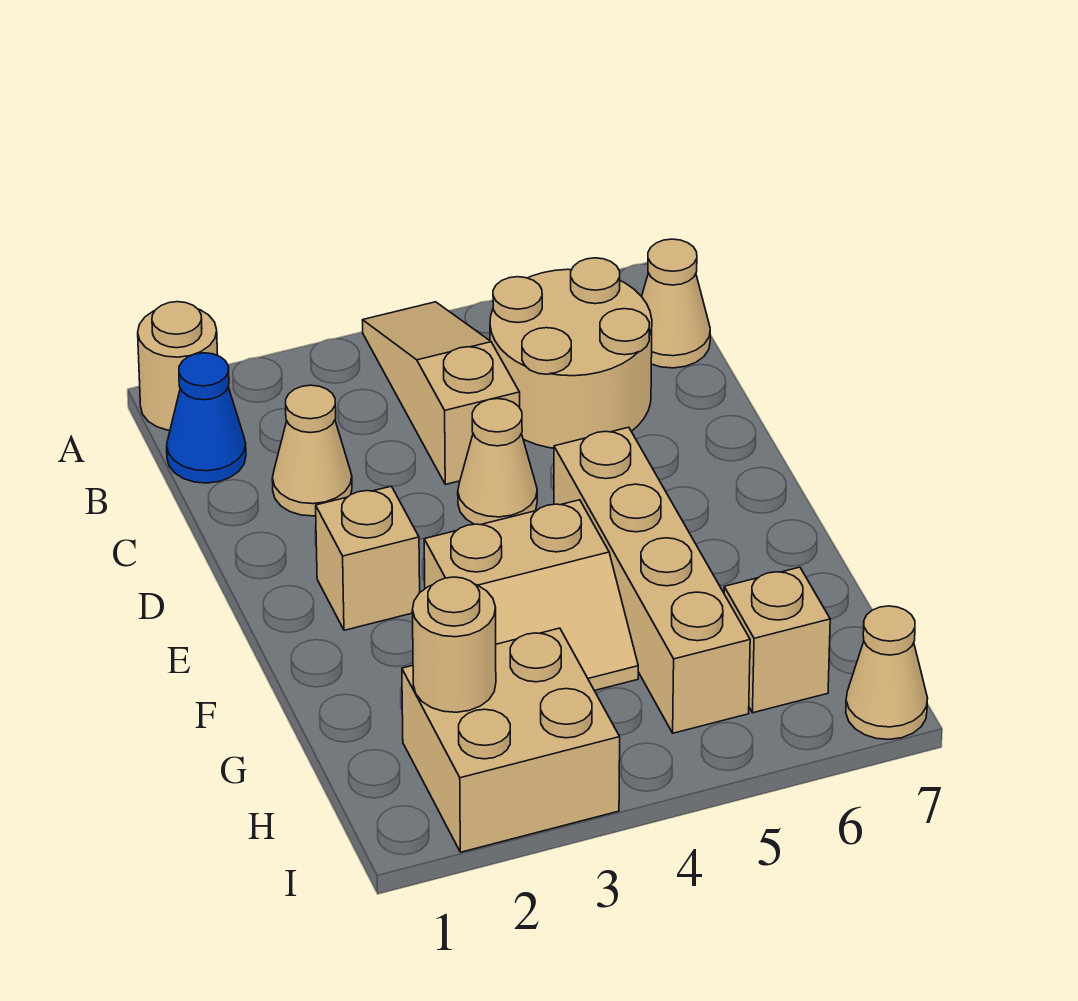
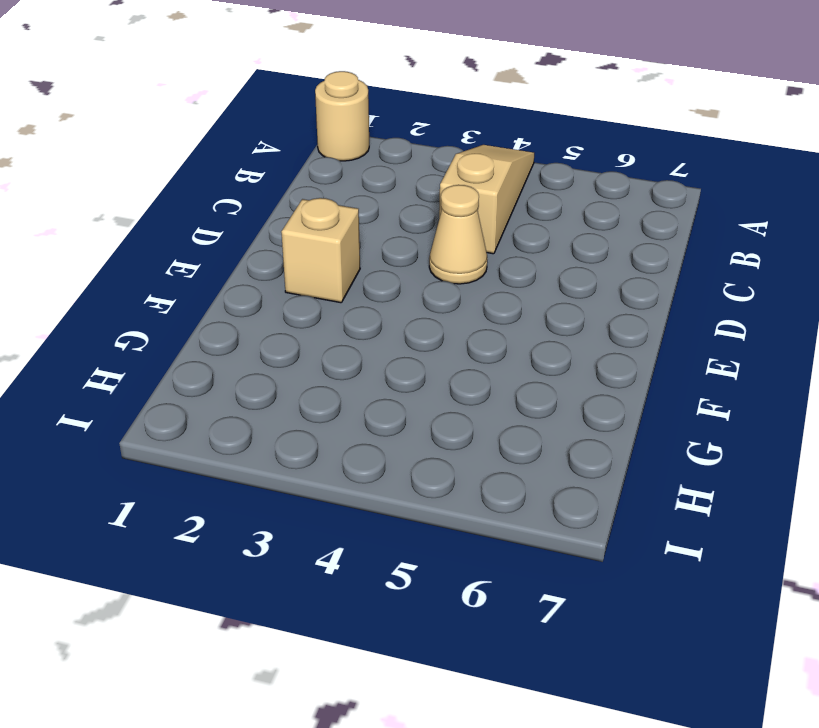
none -> blue cone B1 level 1
none -> tan round brick B5:C6 level 1
none -> tan cone B7 level 1

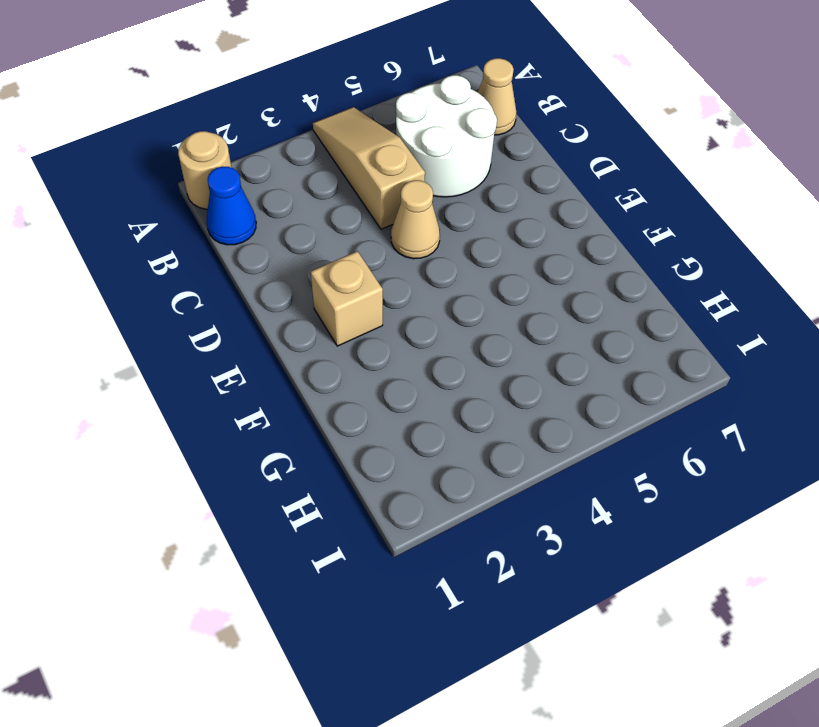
white round brick B5:C6 level 1 -> tan round brick B5:C6 level 1
none -> tan cone C2 level 1
none -> tan brick E5:H5 level 1
none -> tan slope F3:G4 level 1 top F

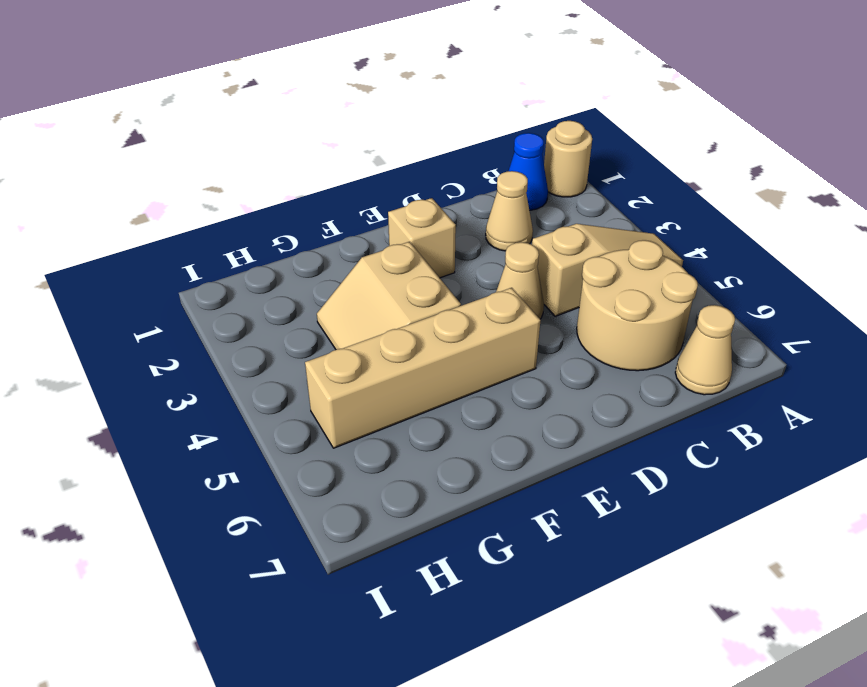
none -> tan brick H2:I3 level 1
none -> tan brick H6 level 1
none -> tan cone I7 level 1

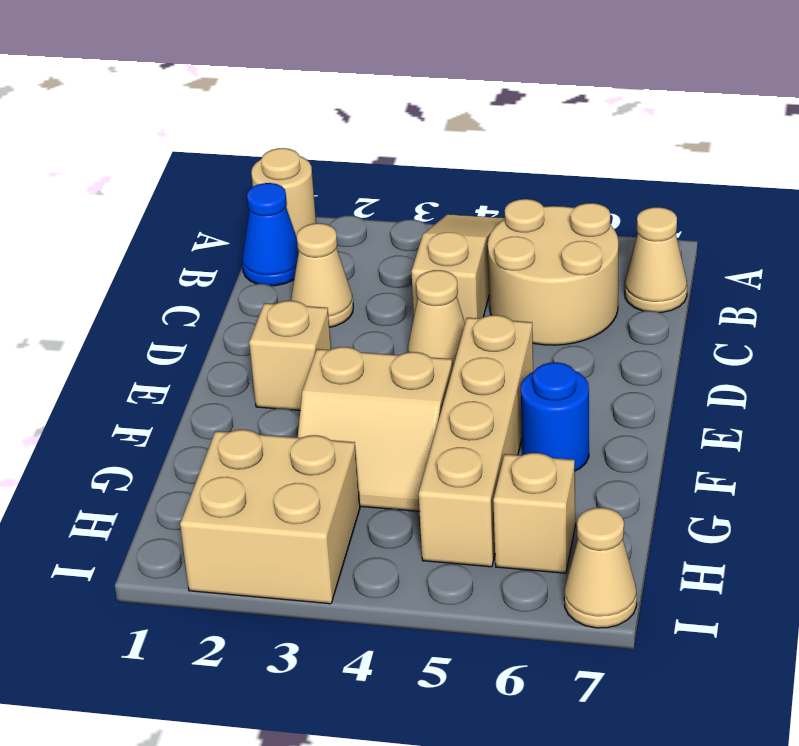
blue round brick F6 level 1 -> none
none -> tan round brick H2 level 2

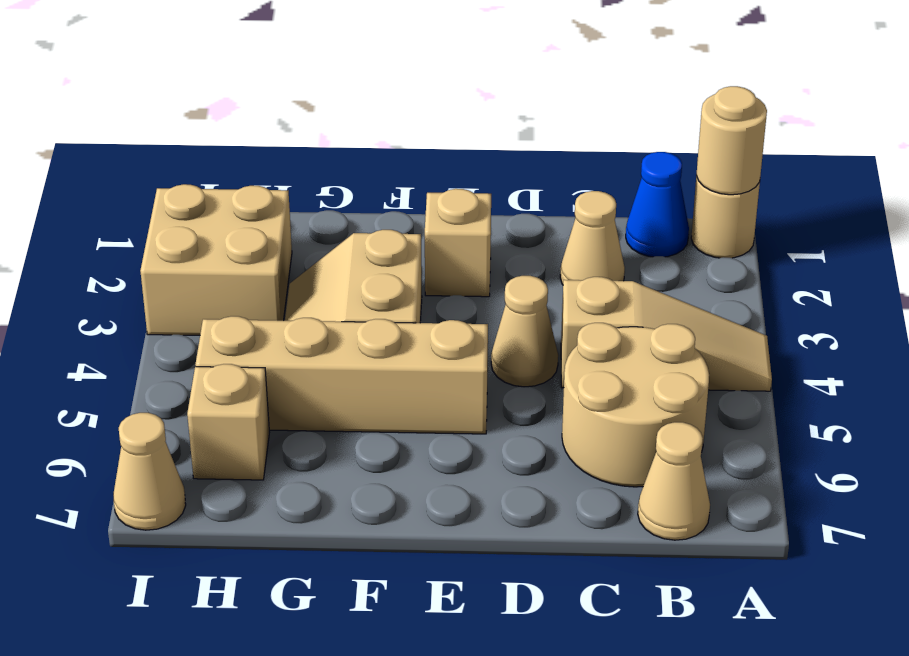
tan round brick A1 level 2 -> tan round brick H2 level 2

